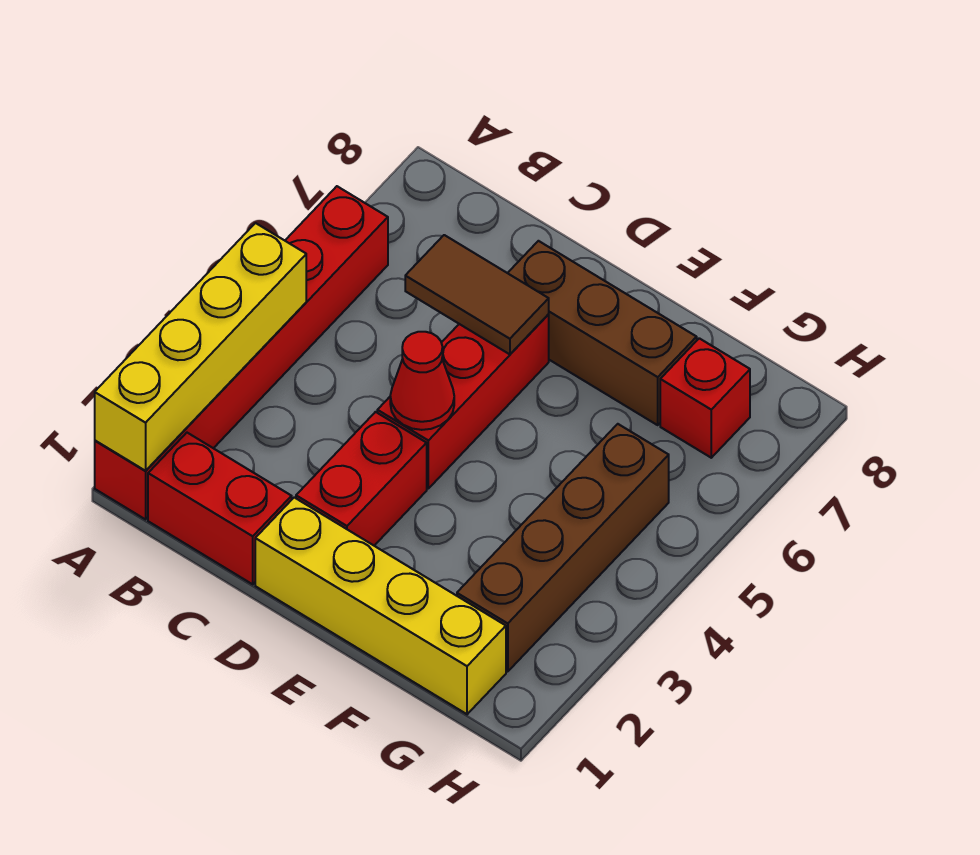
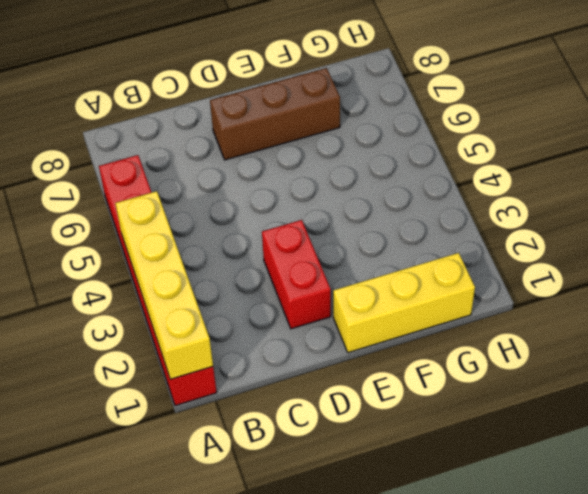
yellow brick E1:G1 level 1 -> yellow brick D1:G1 level 1
none -> red brick B1:C1 level 1
none -> red brick D4:D6 level 1

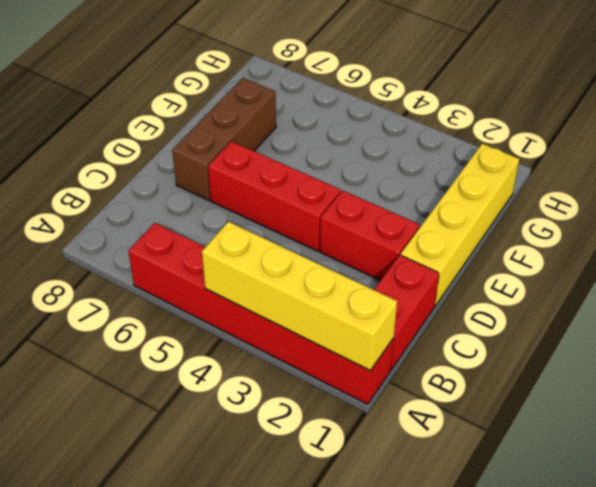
none -> brown brick G2:G5 level 1
none -> red brick G7 level 1

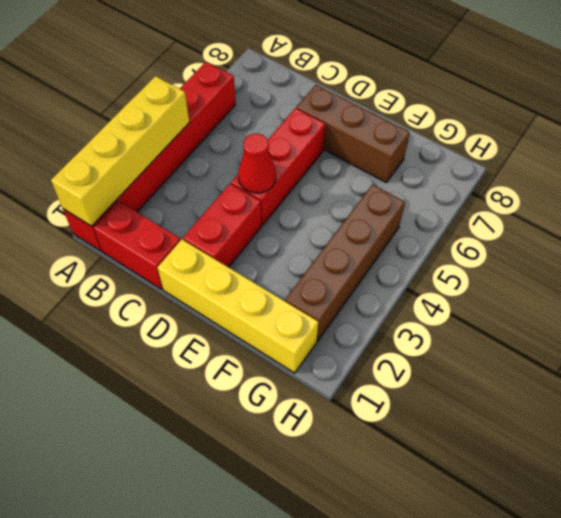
none -> red brick G7 level 1
none -> brown tile C6:D6 level 2

